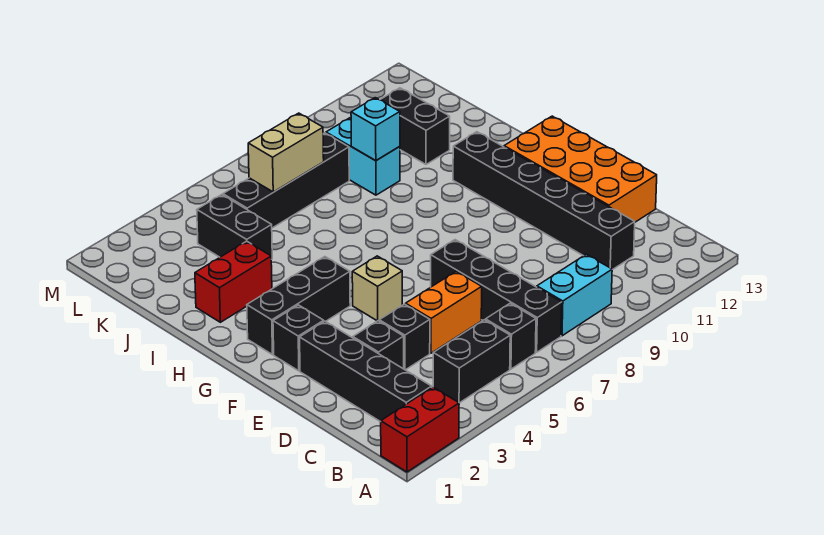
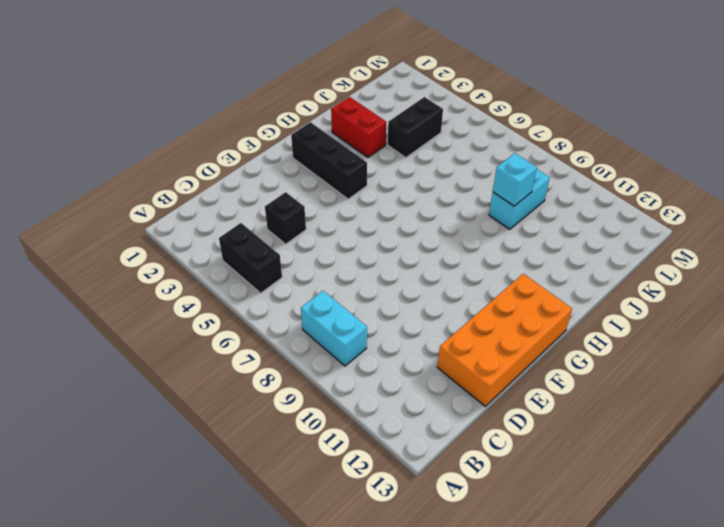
none -> red brick A1:A2 level 1
none -> black brick B2:E2 level 1
none -> black brick B6 level 1

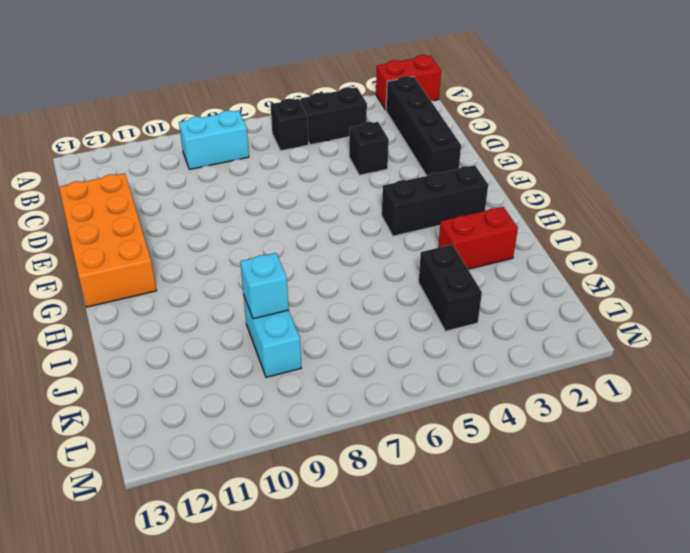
none -> black brick B7:E7 level 1
none -> black brick C11:H11 level 1
none -> black brick D3 level 1

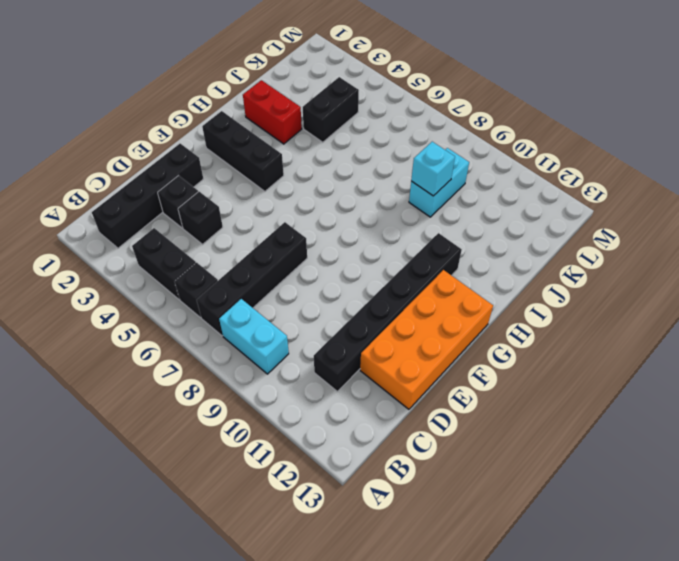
none -> red brick A1:A2 level 1
none -> orange brick D5:D6 level 1
none -> black brick F2 level 1

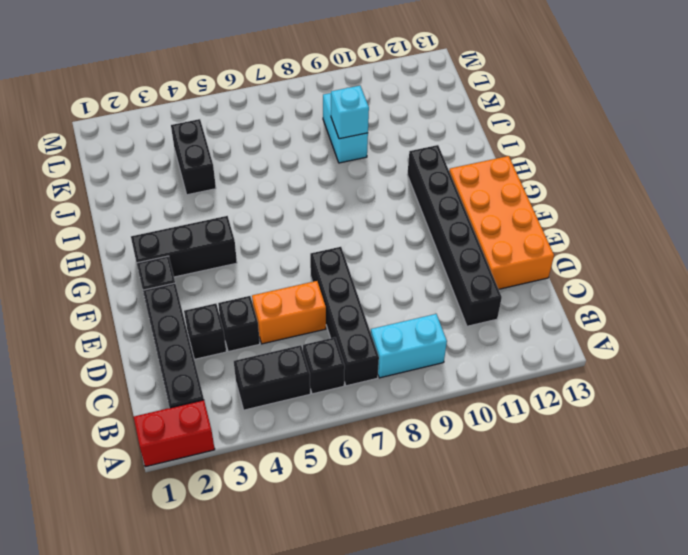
none -> tan brick F5 level 1
none -> red brick I2:I3 level 1
none -> black brick J11:K11 level 1

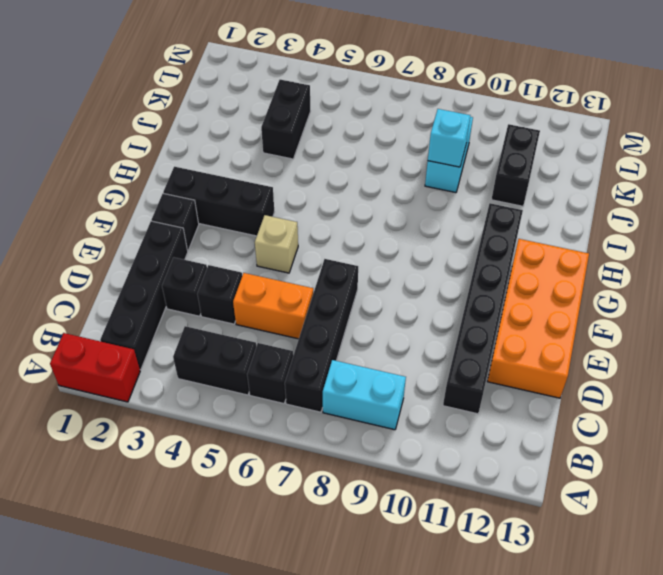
none -> red brick I2:I3 level 1
none -> black brick K5:K8 level 1
none -> tan brick K6:K7 level 2

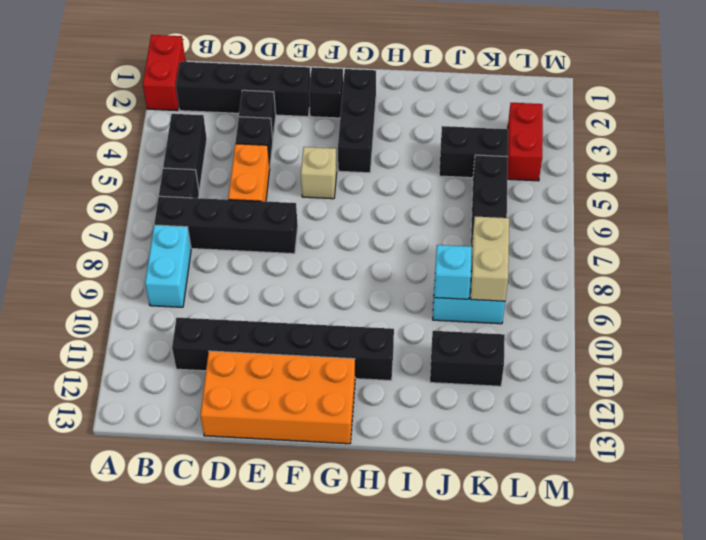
tan brick K8:K9 level 2 -> tan brick K6:K7 level 2
red brick L3:L4 level 1 -> red brick I2:I3 level 1

